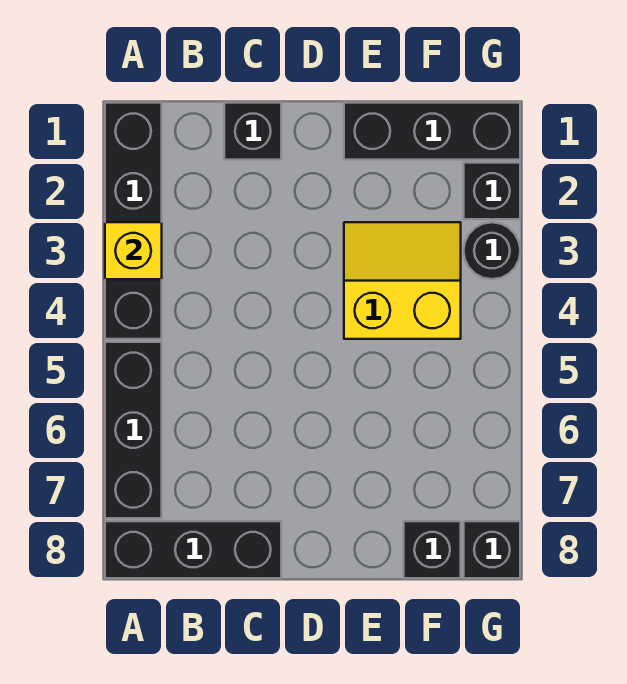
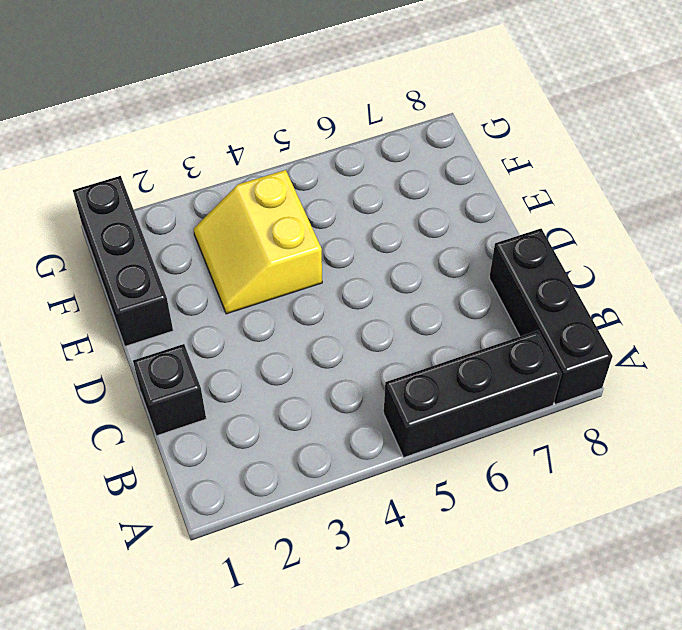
none -> black brick A1:A4 level 1
none -> black brick F8 level 1

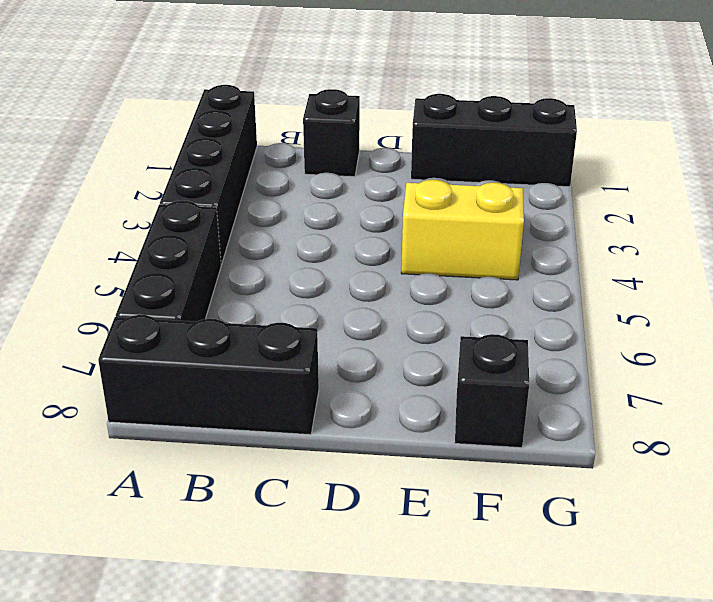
none -> black brick G2 level 1
none -> black round brick G3 level 1

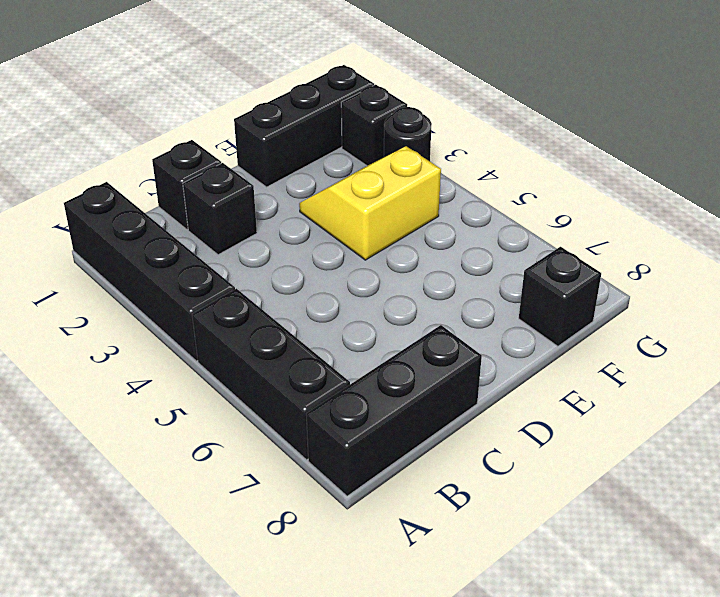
black brick C2 level 1 -> black brick G8 level 1
none -> yellow brick A3 level 2

